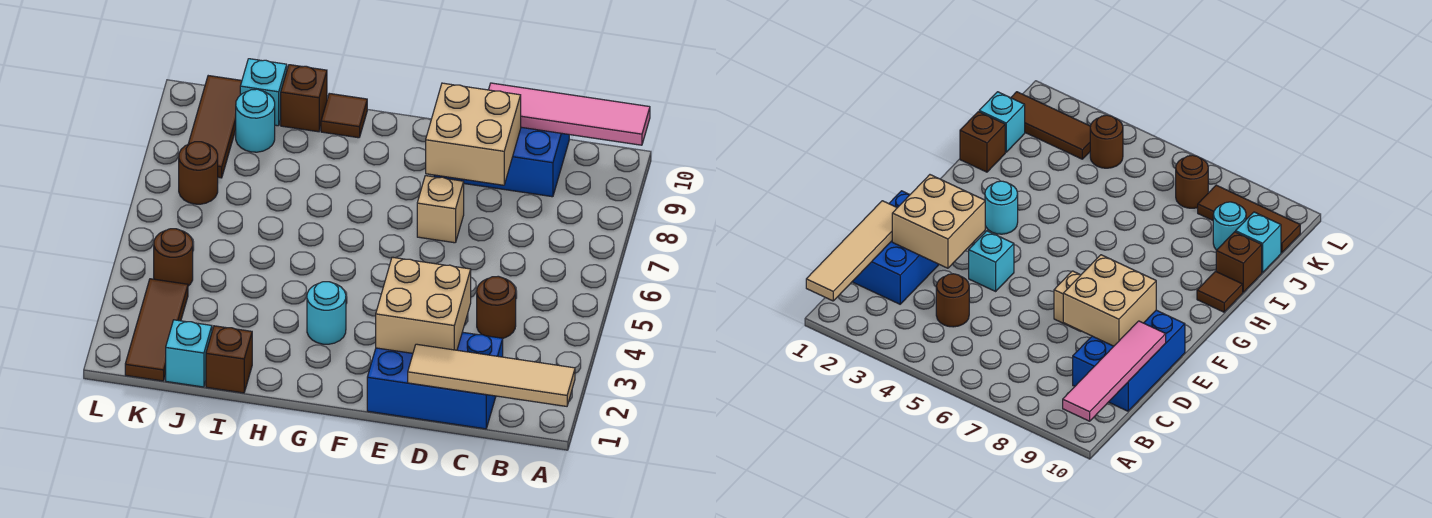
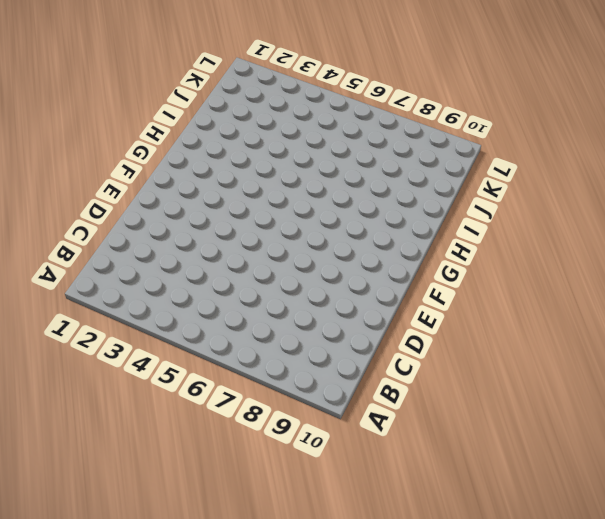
none -> blue brick C1:E2 level 1
none -> brown round brick C4 level 1
none -> blue brick C9:E10 level 1

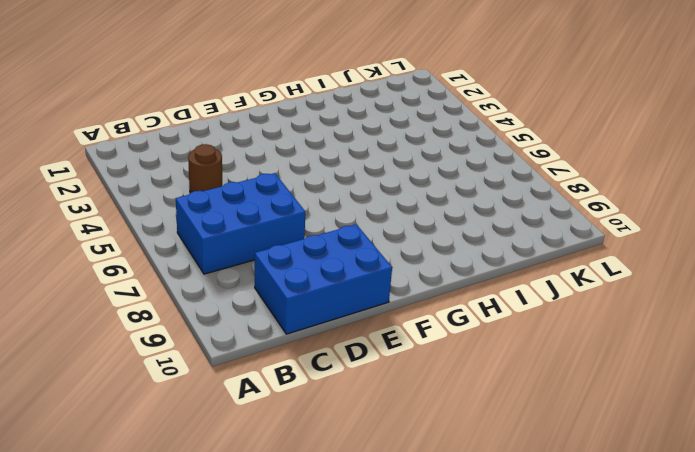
blue brick B6:D7 level 1 -> blue brick C1:E2 level 1
none -> cyan brick E4 level 1
none -> tan brick E7 level 1
none -> cyan round brick G3 level 1

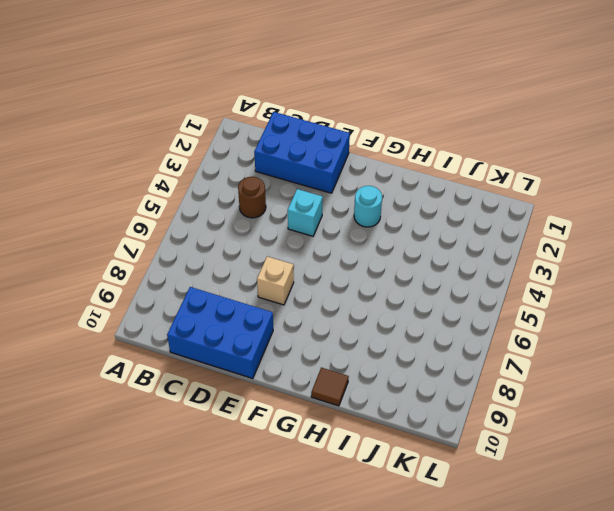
none -> brown brick I1 level 1
none -> brown brick I10 level 1
none -> cyan brick J1 level 1

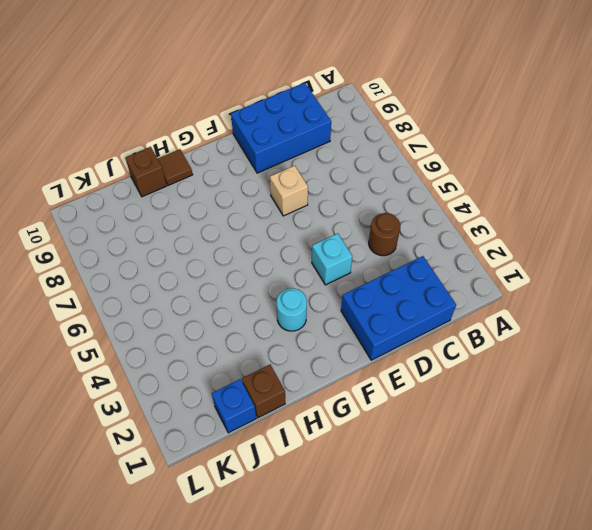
blue brick J1 level 1 -> cyan brick J1 level 1
none -> cyan round brick J9 level 1
none -> cyan brick J10 level 1
none -> brown tile K1:K3 level 1

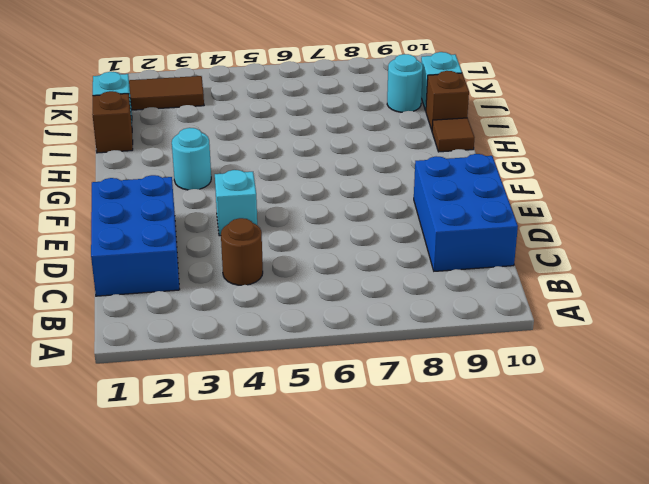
none -> tan brick E7 level 1
none -> brown round brick K4 level 1
none -> brown round brick K7 level 1

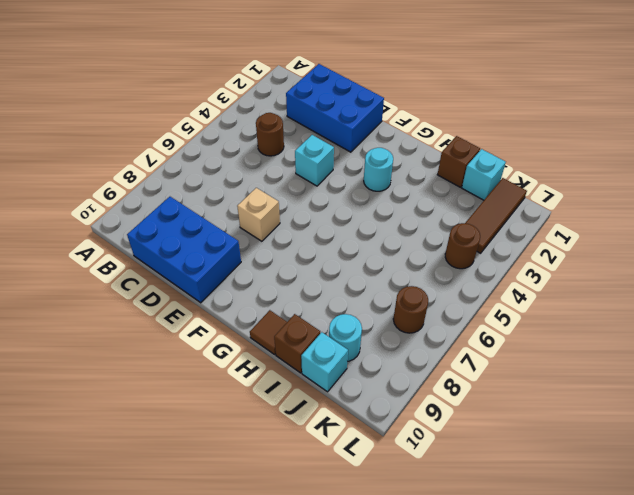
none -> brown tile K8:K10 level 1
none -> tan tile A1:D1 level 2
none -> pink tile A10:D10 level 2

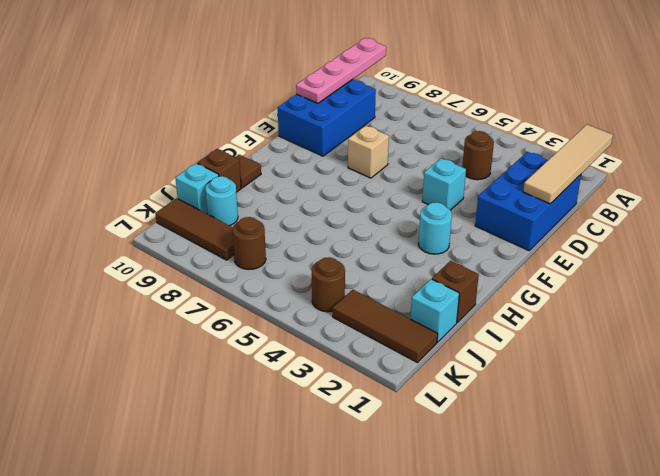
pink plate A10:D10 level 2 -> pink tile A10:D10 level 2
none -> tan brick D2:E3 level 2
none -> tan brick D8:E9 level 2

